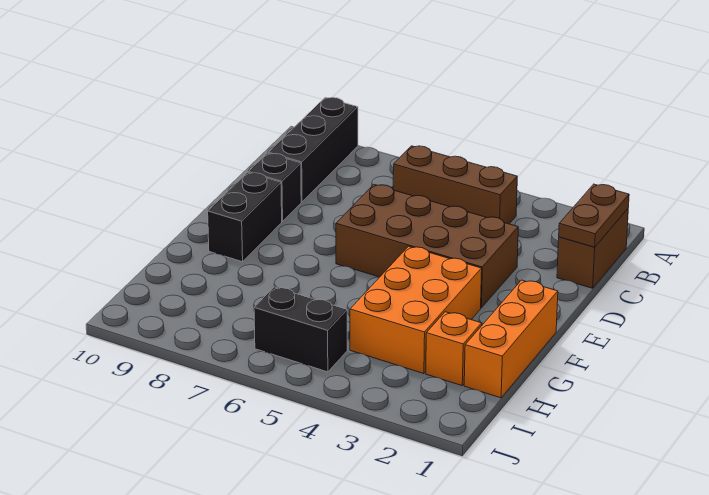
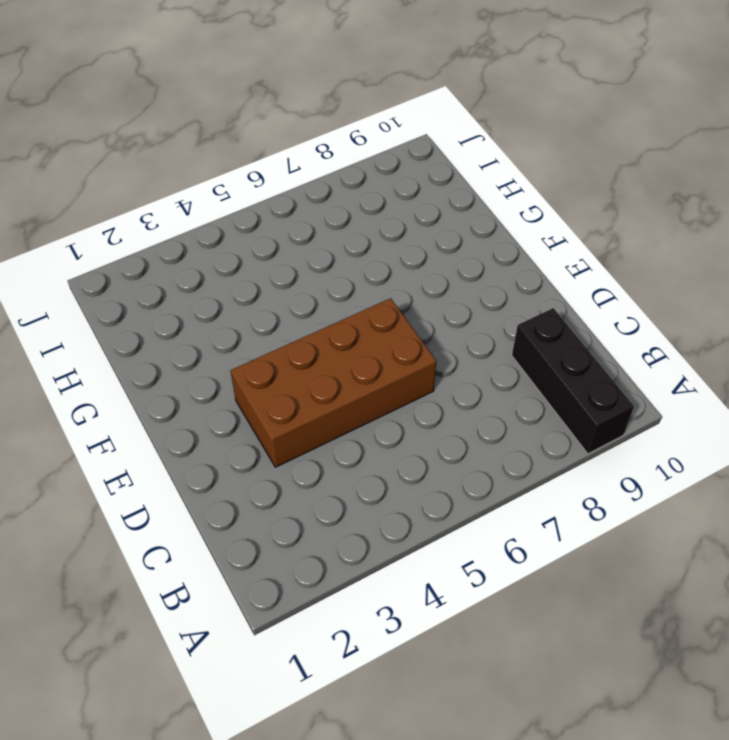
none -> brown brick B1:C1 level 1
none -> brown brick B4:B6 level 1

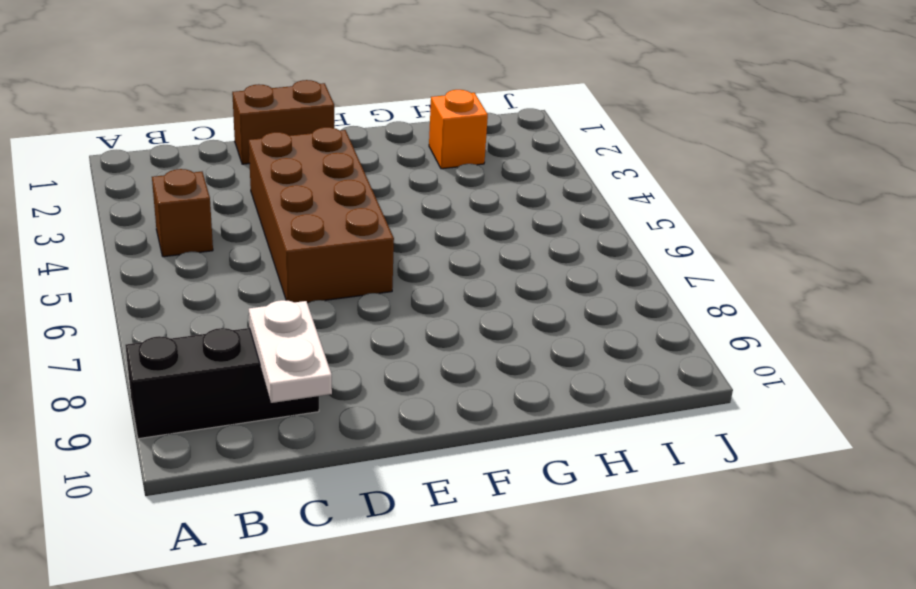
brown brick B4 level 1 -> brown brick B4:B6 level 1
white plate C9:C10 level 2 -> none
brown brick D1:E1 level 1 -> brown brick B1:C1 level 1
none -> black brick D9 level 1
none -> black brick E9:F9 level 1

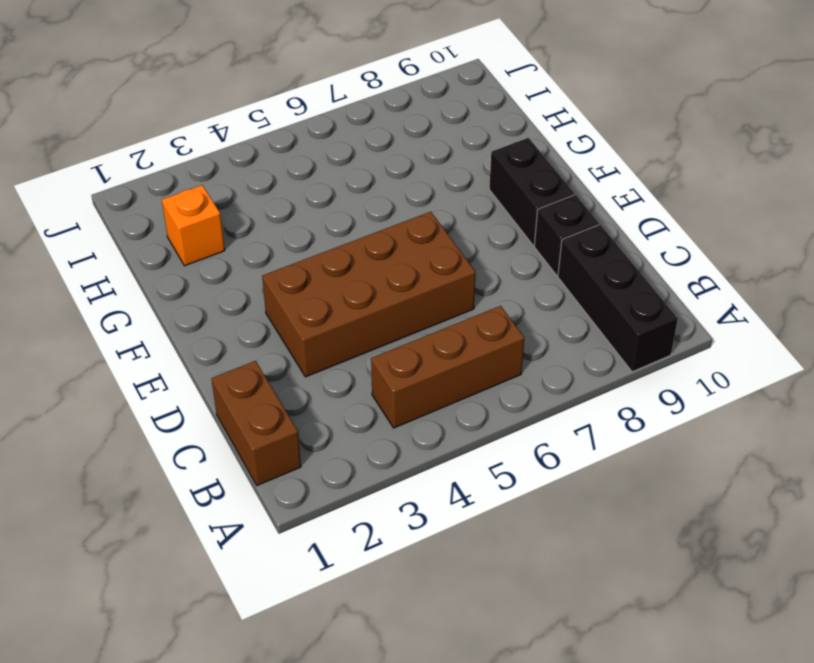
none -> orange brick F1:H1 level 1
none -> orange brick F3:H4 level 1

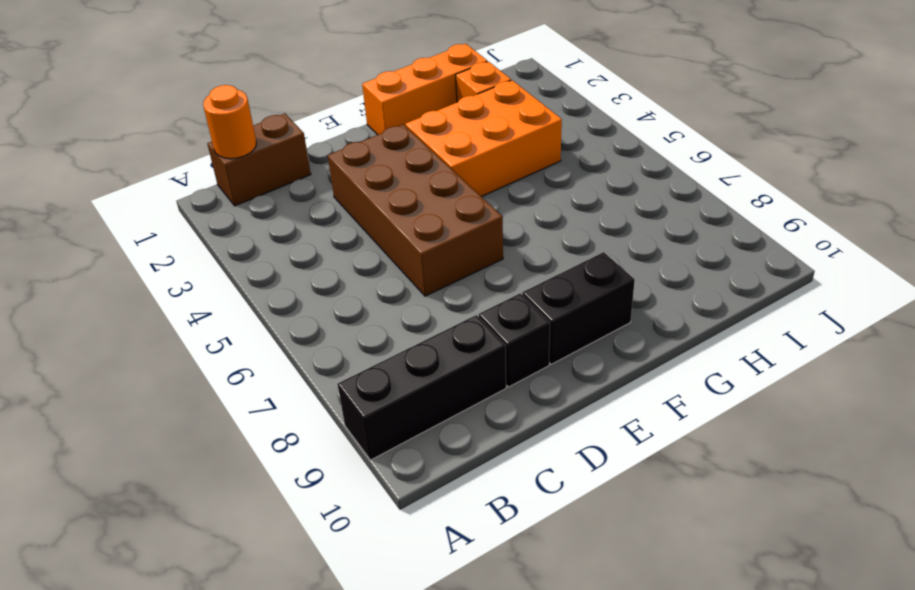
orange round brick B1 level 2 -> brown plate B1:C1 level 2
none -> brown brick B4:B6 level 1
none -> black brick I5:I6 level 1

